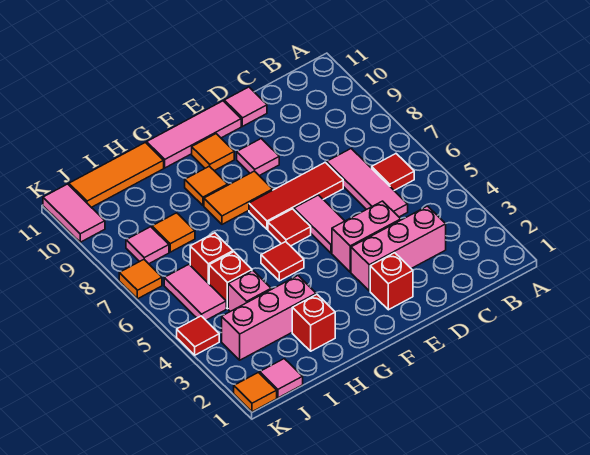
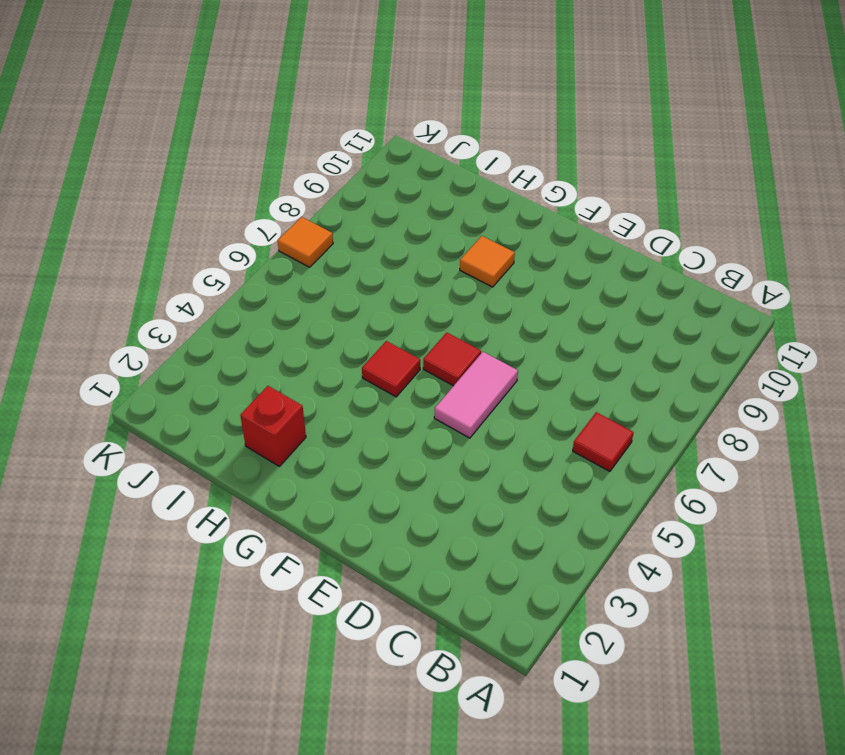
none -> pink brick C3:E3 level 1
none -> pink tile C5:C7 level 1
none -> pink brick D4:E4 level 1

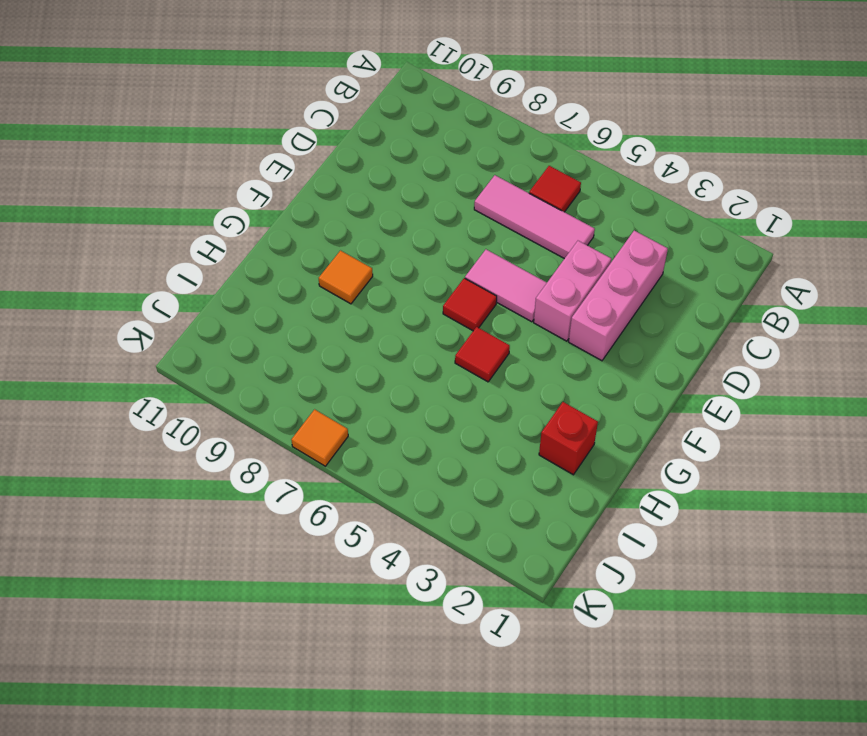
none -> red tile D7:F7 level 1
none -> pink tile D11 level 1
none -> red brick E2 level 1

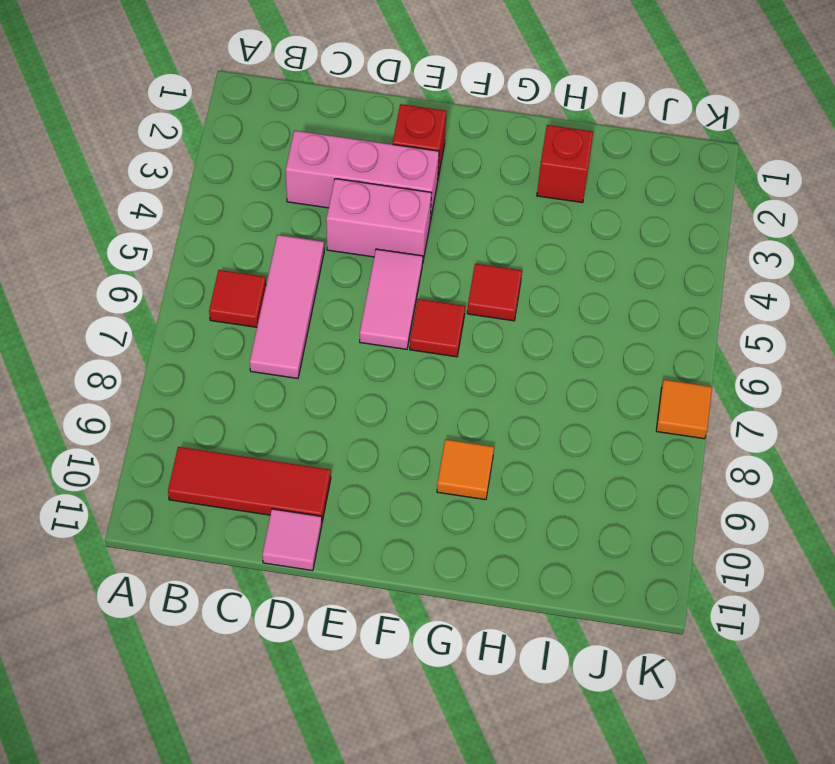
red tile B10:D10 level 1 -> red tile D7:F7 level 1
none -> pink tile E9 level 1
none -> pink tile E11:G11 level 1
none -> orange tile F8:G8 level 1

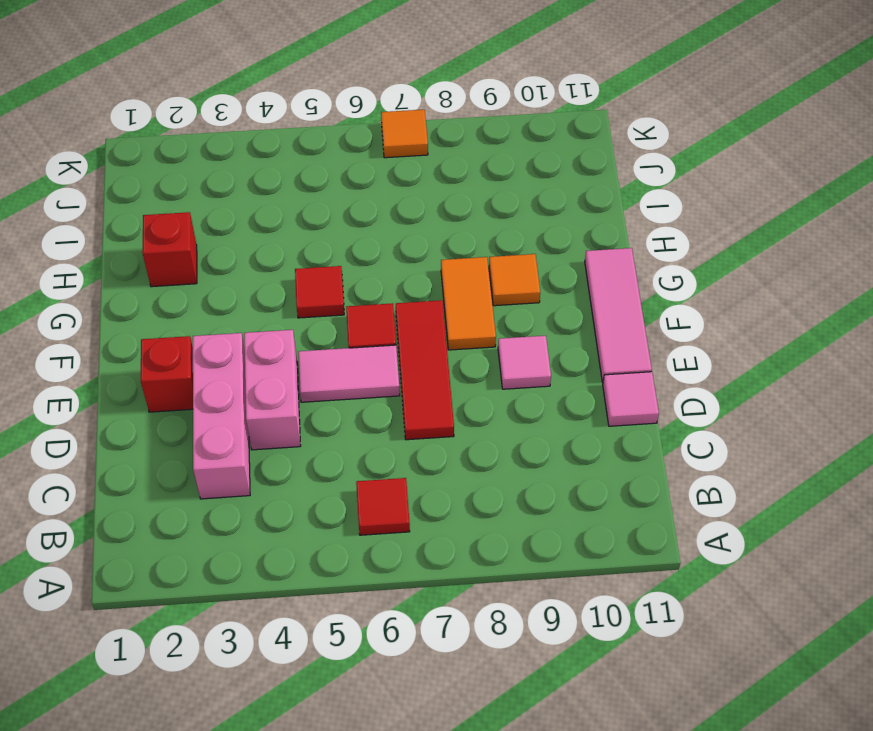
none -> pink tile C5:C7 level 1
none -> orange tile F10 level 1
none -> pink brick H3:J3 level 1

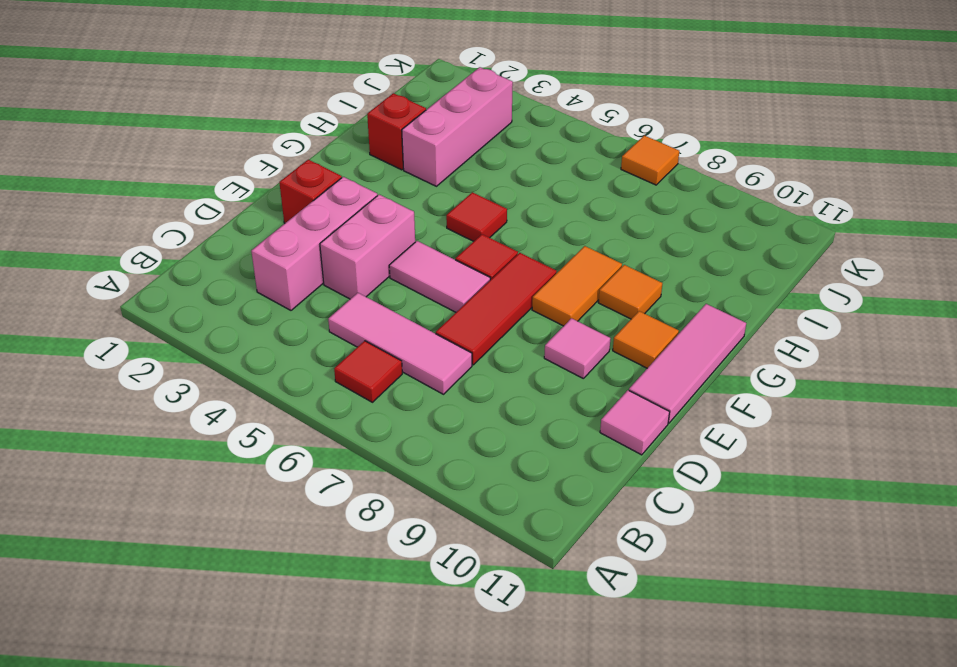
none -> orange tile H11:J11 level 1
none -> pink brick I4 level 1
none -> red brick I5 level 1

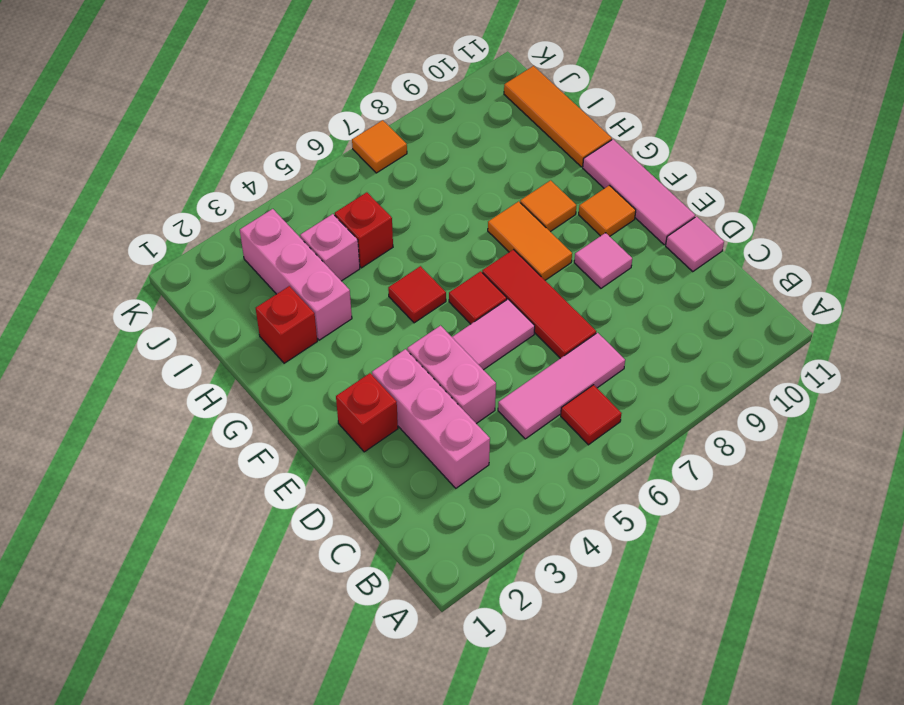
none -> red brick I6 level 1
none -> orange tile I8 level 1
none -> pink tile J1 level 1

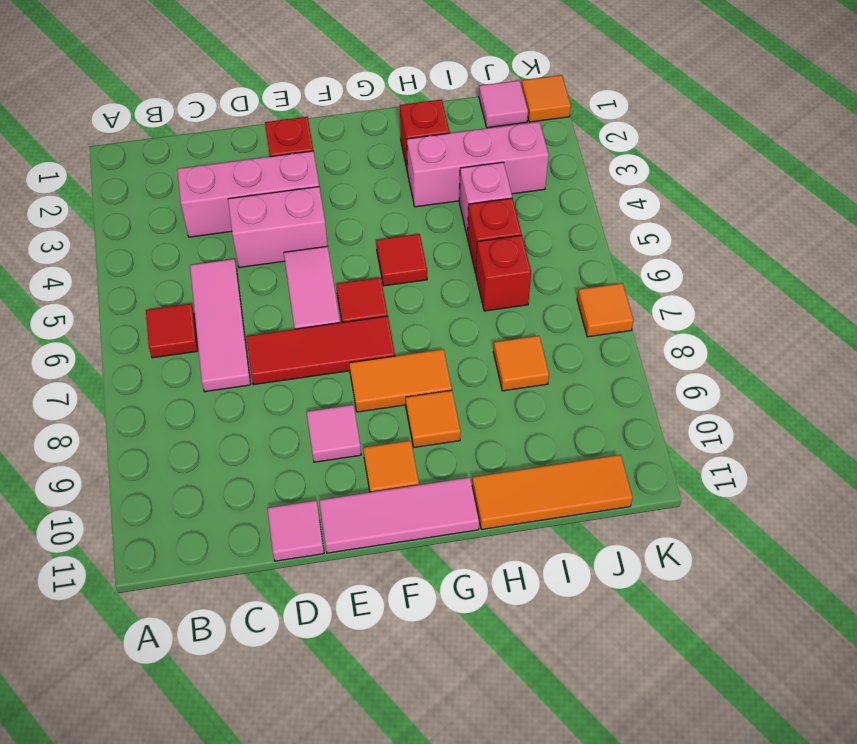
none -> pink tile J5:J6 level 1
none -> pink tile J8 level 1
none -> red tile K4 level 1

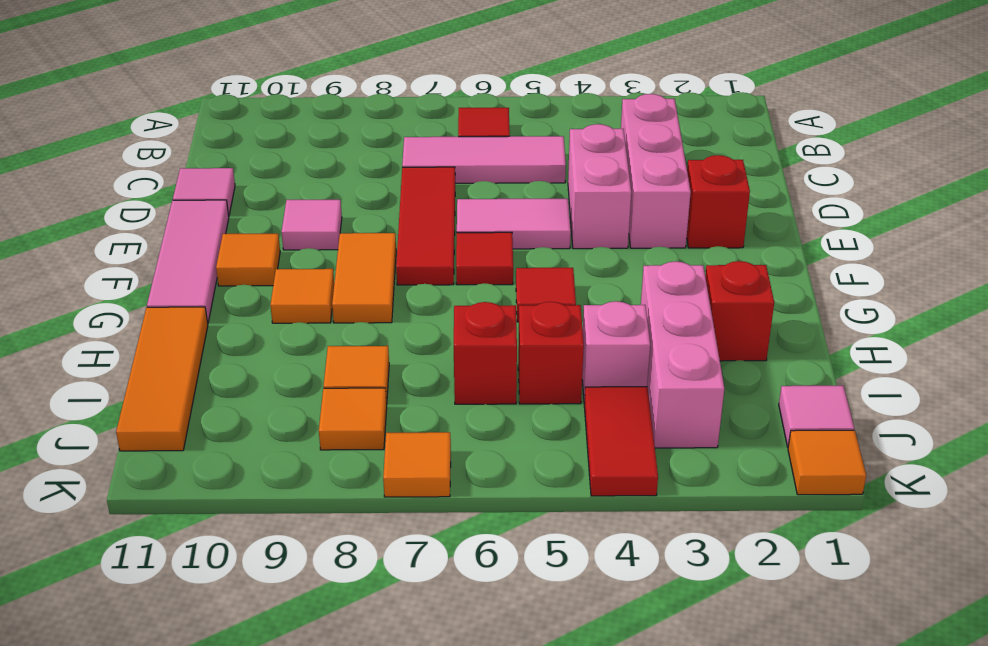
red tile J4:K4 level 1 -> red tile K4 level 1
orange tile J8 level 1 -> pink tile J8 level 1
none -> pink tile J5:J6 level 1
none -> pink tile K10:K11 level 1

